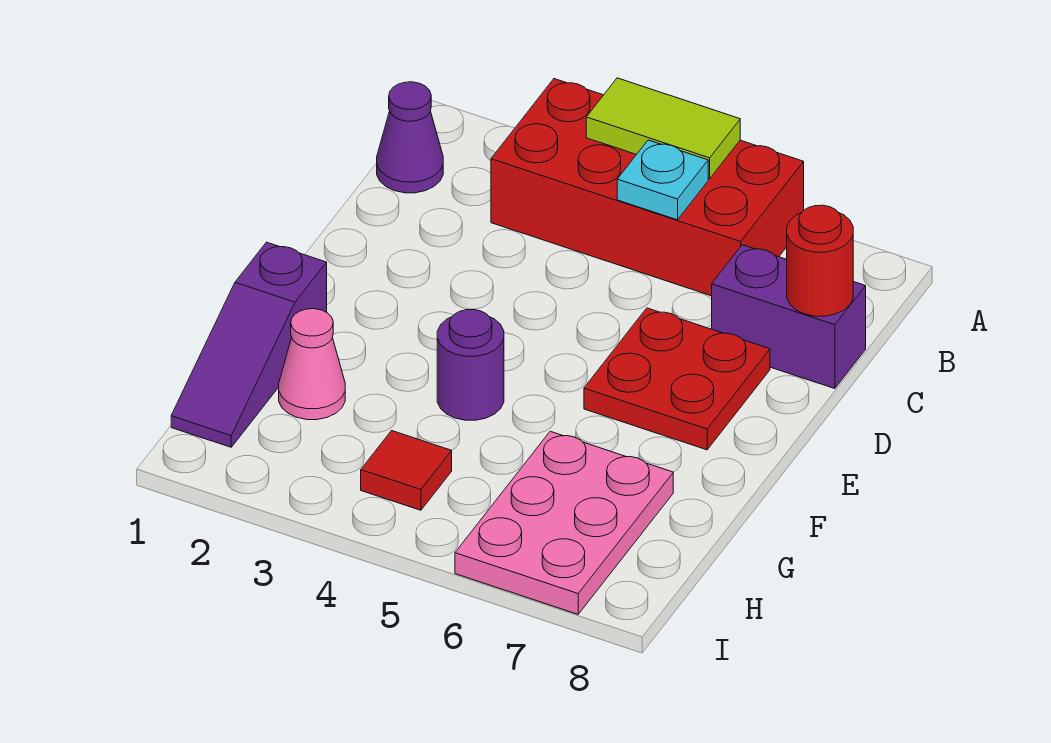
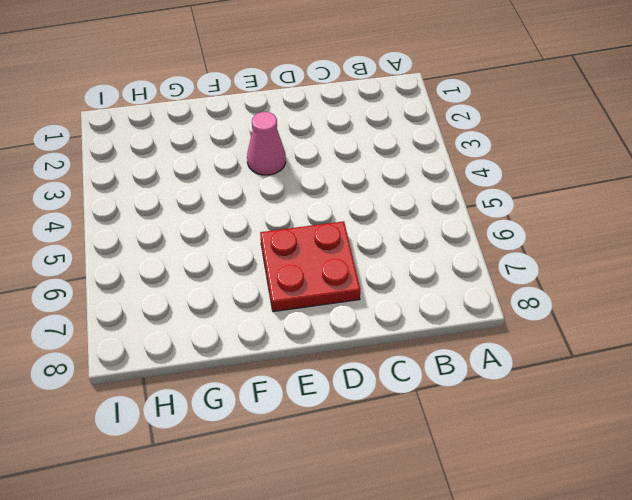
pink cone E3 level 1 -> pink cone G2 level 1
none -> red brick A3:B6 level 1
none -> purple cone B1 level 1
none -> purple brick C7:C8 level 1

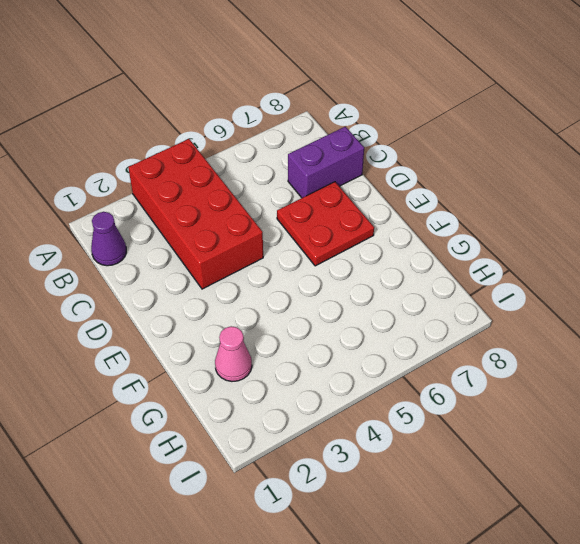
red brick A3:D4 level 1 -> red brick A3:B6 level 1
none -> purple slope F1:H1 level 1 top F
none -> purple round brick F4 level 1
none -> pink plate G6:I7 level 1

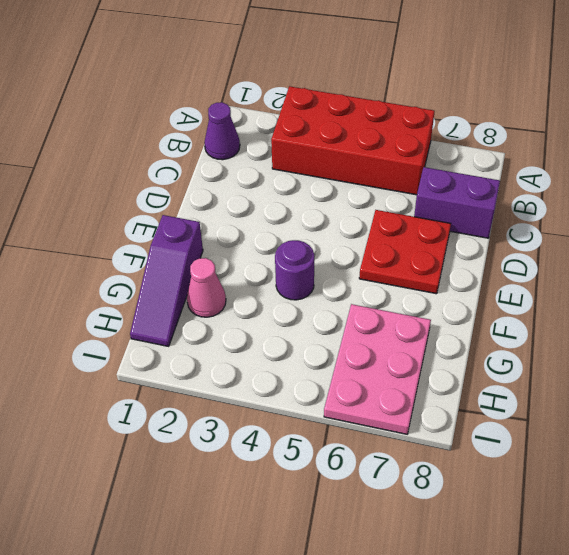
none -> red tile H4 level 1
none -> lime tile A4:A5 level 2
none -> cyan plate B5 level 2

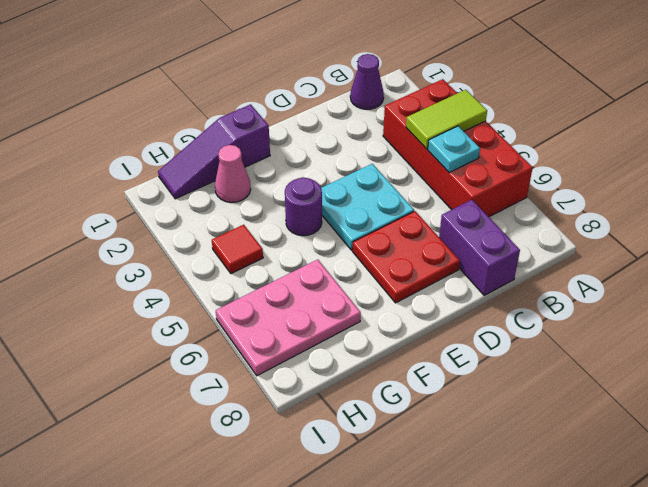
lime tile A4:B4 level 2 -> lime tile A4:A5 level 2
cyan plate D4:E5 level 1 -> none
none -> red round brick C8 level 2

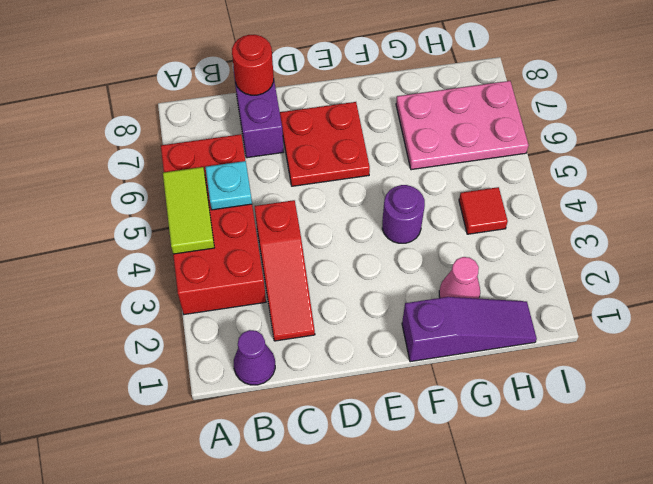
red slope C2:C4 level 1 top 4 -> none

